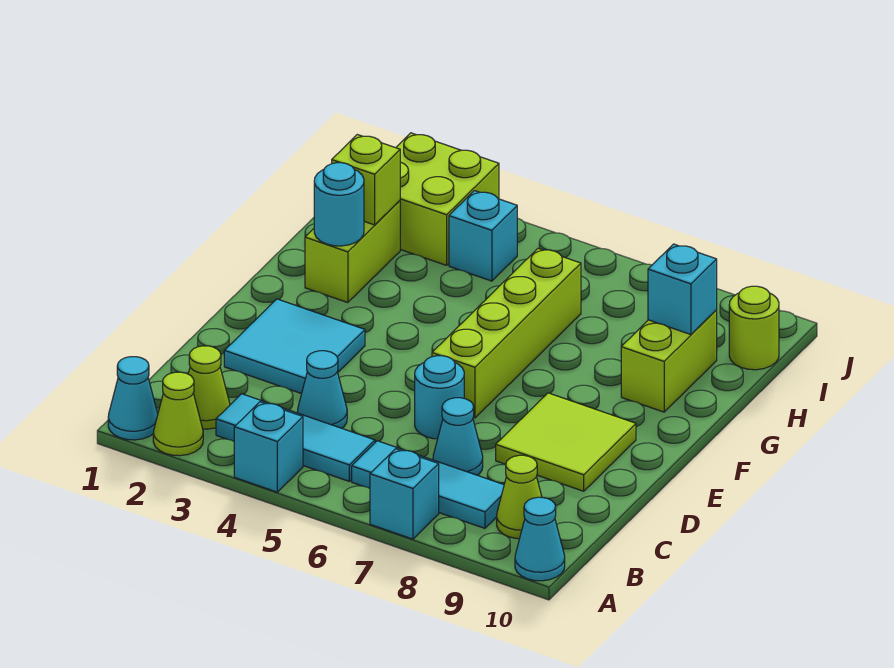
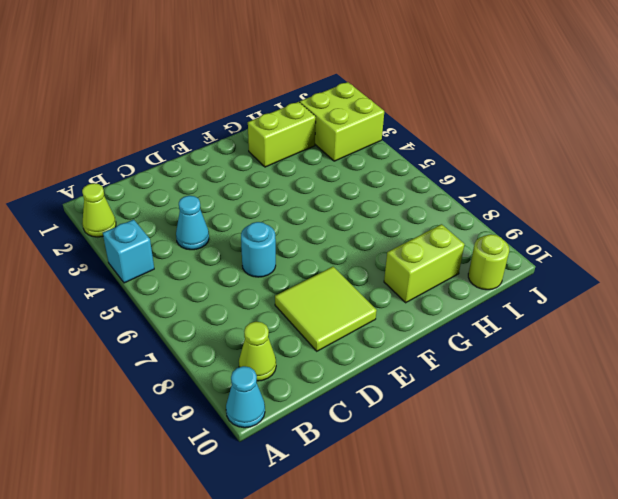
none -> cyan cone A1 level 1
none -> cyan brick A7 level 1
none -> lime cone B2 level 1

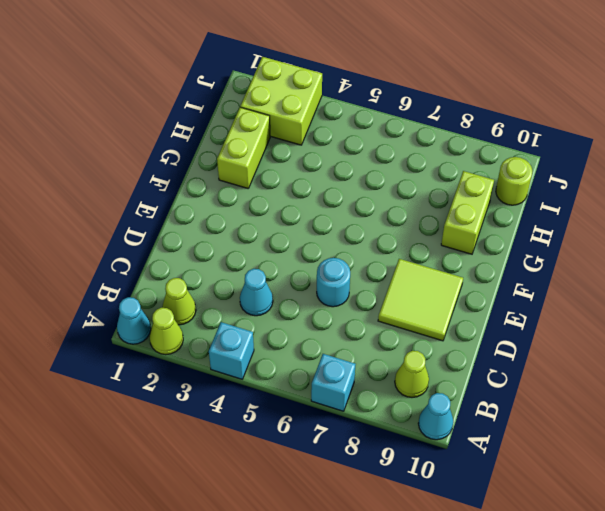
none -> cyan tile B3:B5 level 1
none -> cyan tile B6:B8 level 1
none -> cyan cone C7 level 1

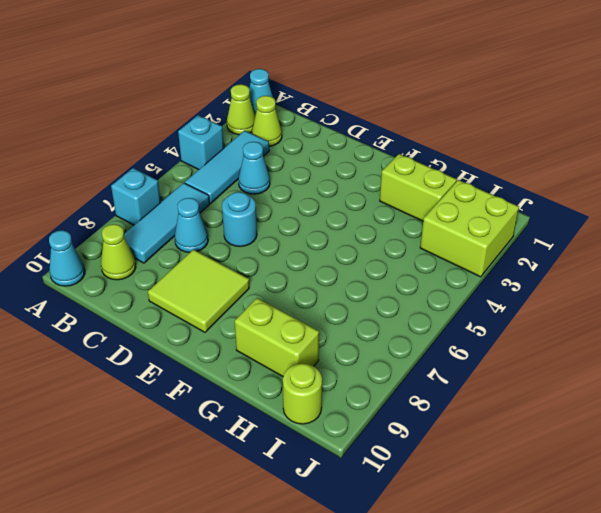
none -> cyan tile D2:E3 level 1
none -> lime brick E6:H6 level 1
none -> cyan brick I4 level 1

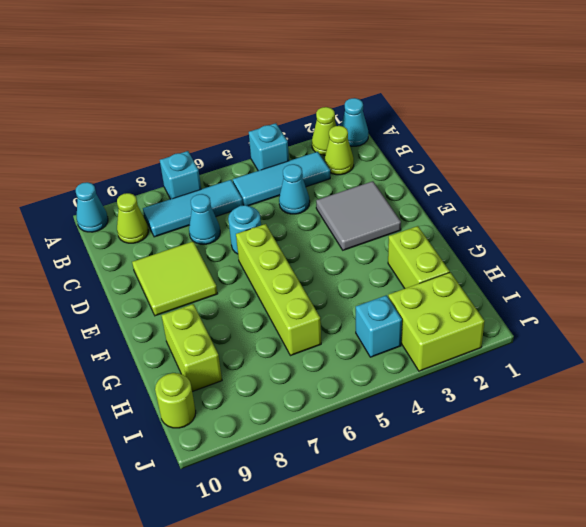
grey tile D2:E3 level 1 -> cyan tile D2:E3 level 1
none -> cyan round brick G2 level 2
none -> lime brick H2 level 2
none -> cyan brick H9 level 2

